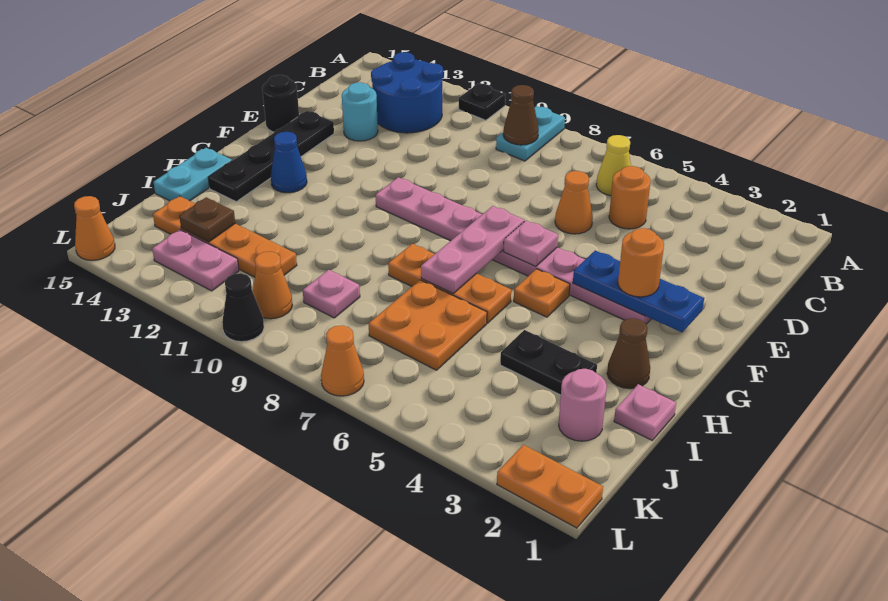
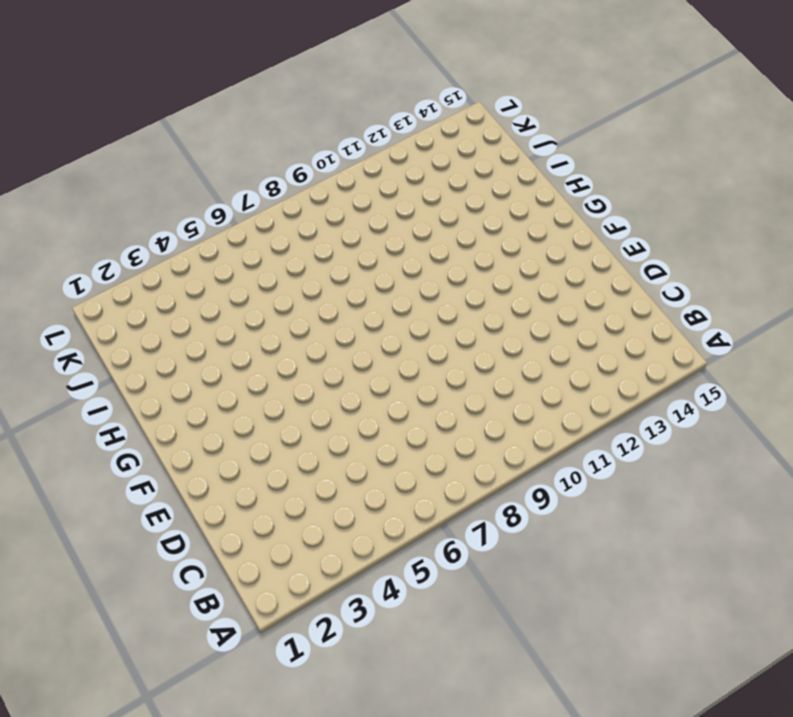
none -> cyan plate A9:B9 level 1
none -> black plate A11 level 1
none -> yellow cone B6 level 1
none -> blue round brick B12:C13 level 1

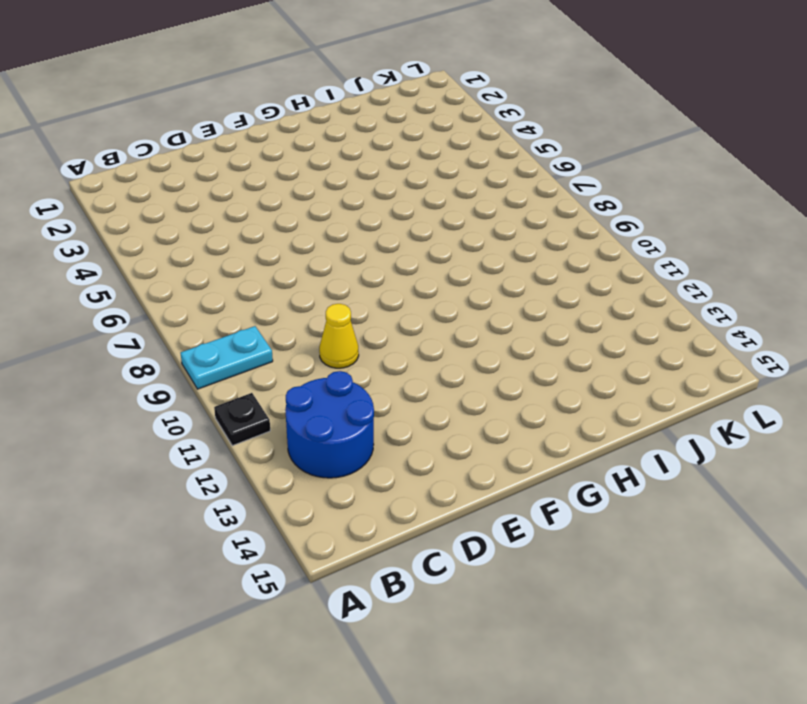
yellow cone D10 level 1 -> yellow cone B6 level 1
none -> orange round brick C5 level 1
none -> orange cone D6 level 1
none -> cyan round brick D13 level 1
none -> black plate E14:H14 level 1

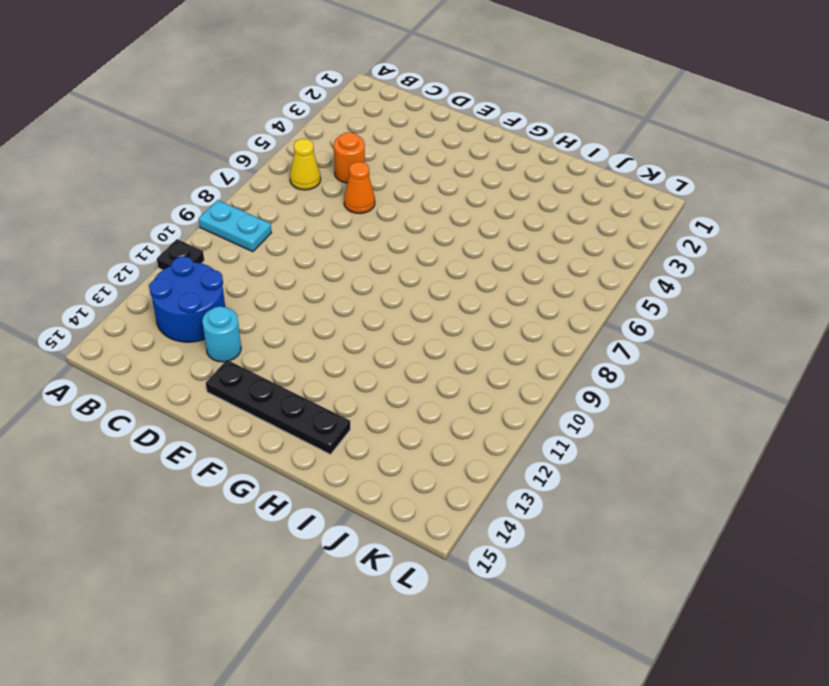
none -> black round brick E15 level 1
none -> pink plate F3:F10 level 1
none -> orange plate G5 level 1
none -> blue cone G13 level 1

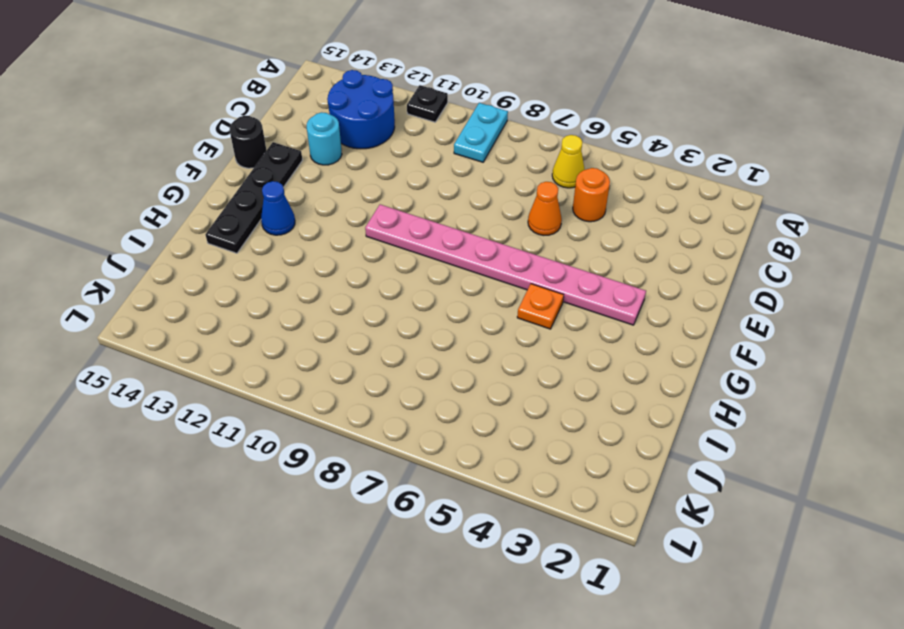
none -> brown cone H2 level 1
none -> orange plate H6:H8 level 1
none -> cyan plate H15:I15 level 1
none -> pink plate I1 level 1

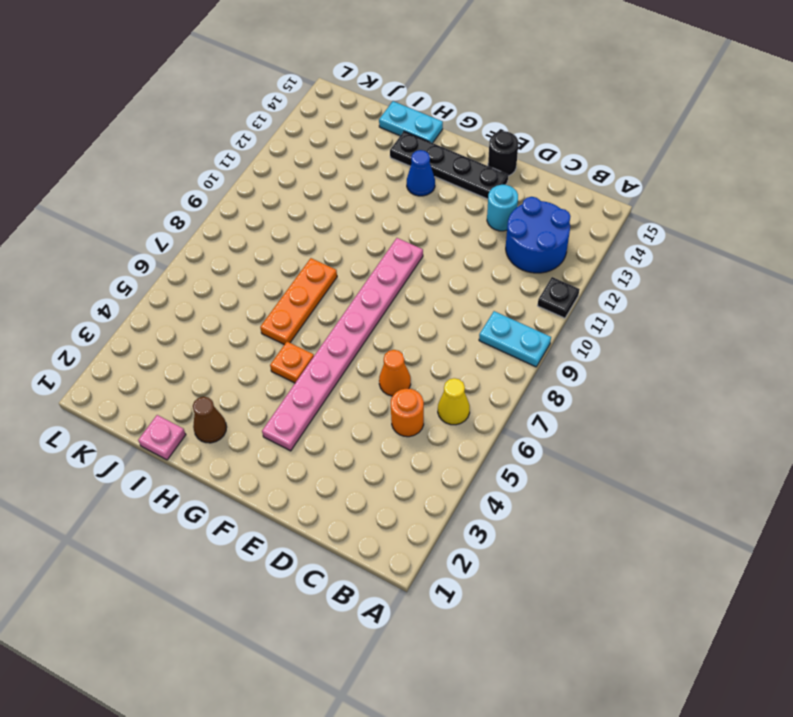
none -> black plate I3:I4 level 1
none -> orange plate I6:J7 level 1
none -> pink round brick J2 level 1
none -> pink plate J9 level 1

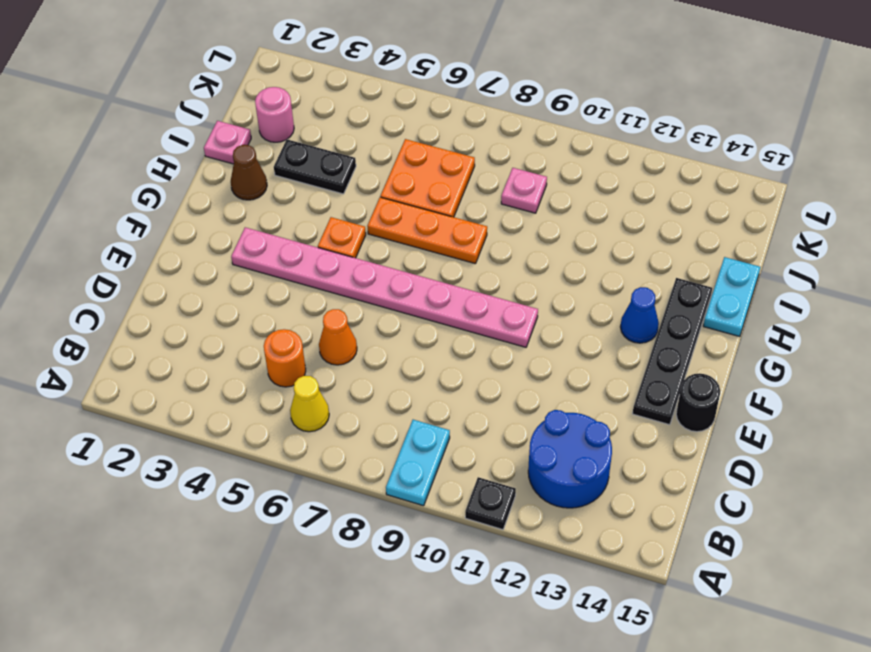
none -> cyan round brick D13 level 1
none -> orange plate J11:J14 level 1
none -> orange cone K10 level 1
none -> pink plate K12:K13 level 1

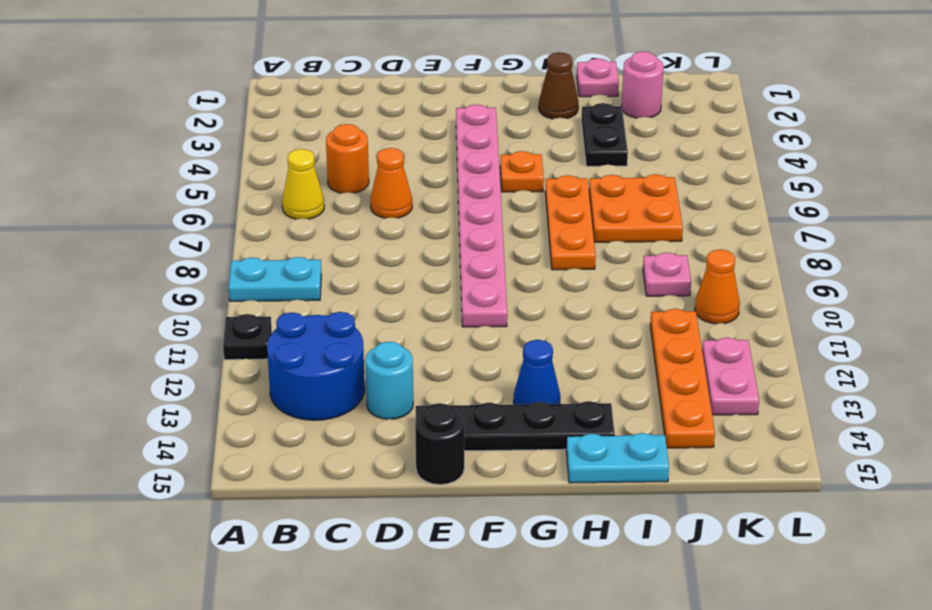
none -> orange plate L1:L2 level 1
none -> orange cone L7 level 1
none -> black cone L10 level 1
none -> orange cone L15 level 1

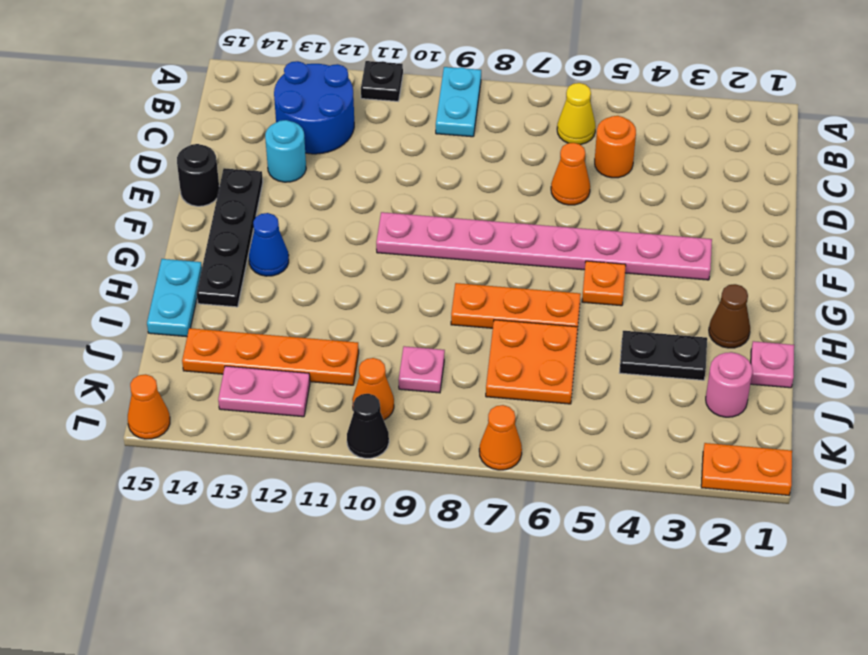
none -> brown cone B9 level 2
none -> blue plate F2:F4 level 2
none -> pink plate F6 level 2
none -> pink plate F7:H7 level 2

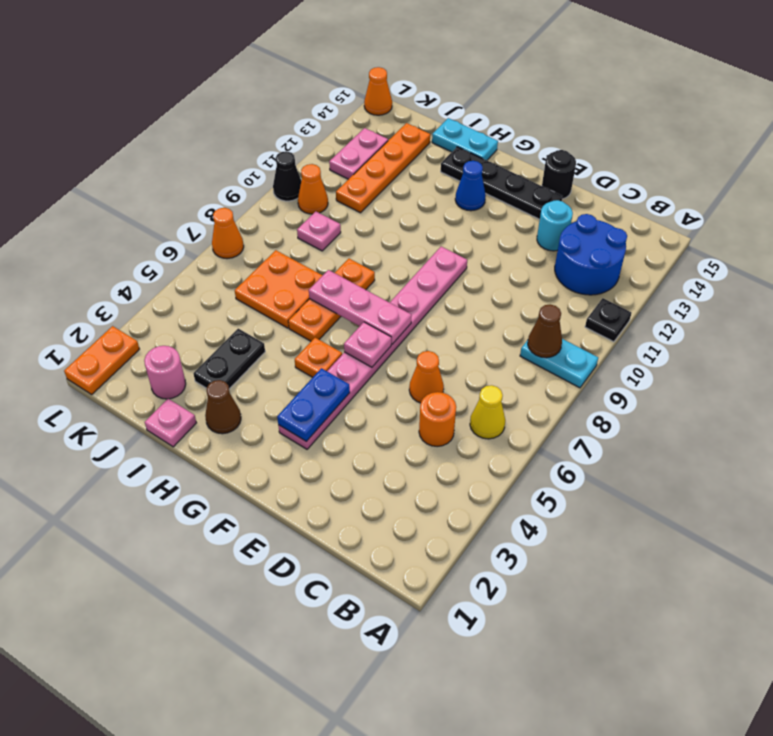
blue plate F3:F4 level 2 -> blue plate F2:F4 level 2
none -> brown plate J13 level 2
none -> orange round brick F3 level 3

